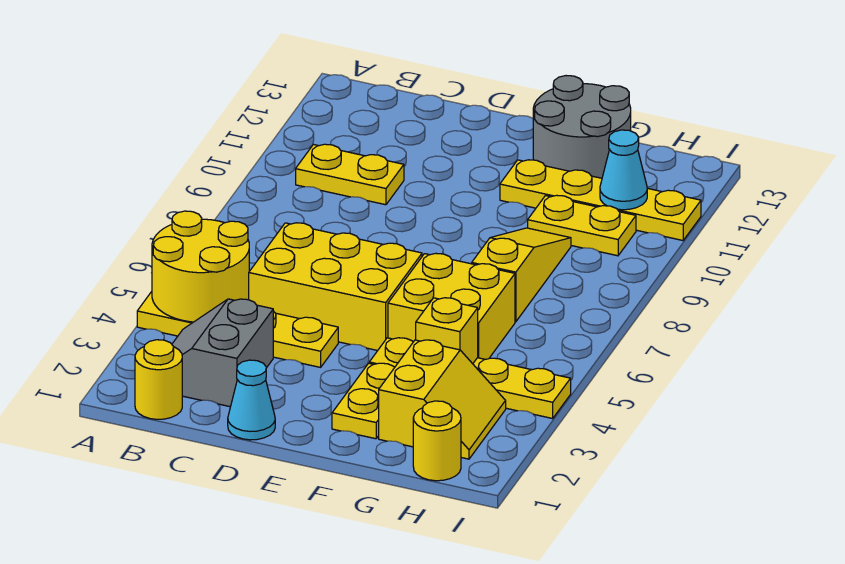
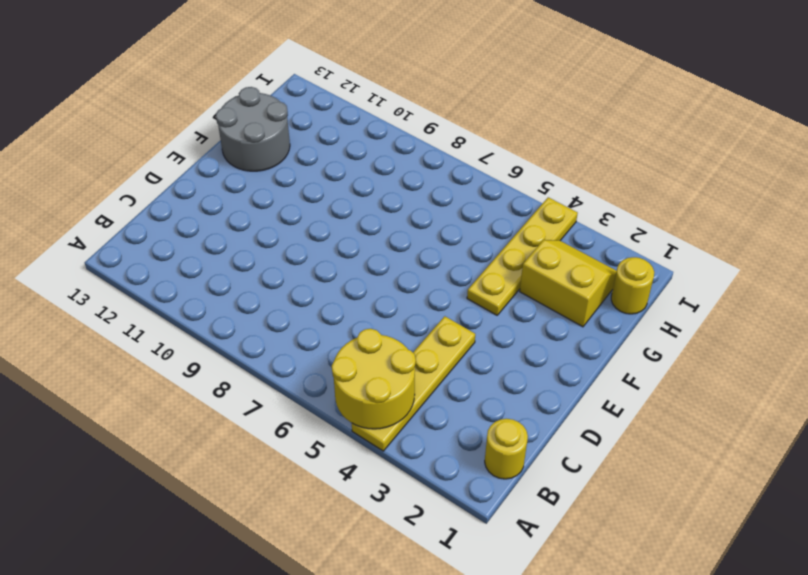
none -> grey slope B2:C3 level 1 top C
none -> yellow plate B10:C10 level 1
none -> yellow brick C5:E6 level 1

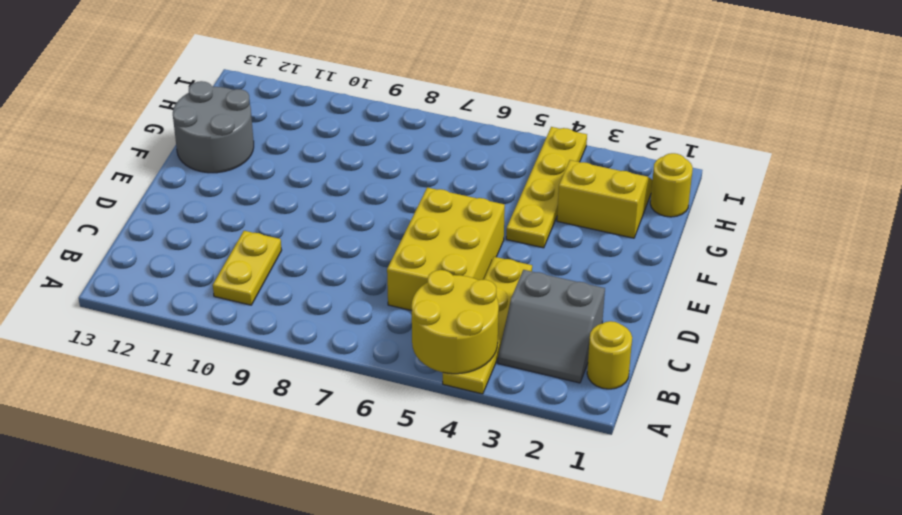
none -> cyan cone D1 level 1
none -> yellow plate F2:F3 level 1
none -> yellow brick F5:G6 level 1

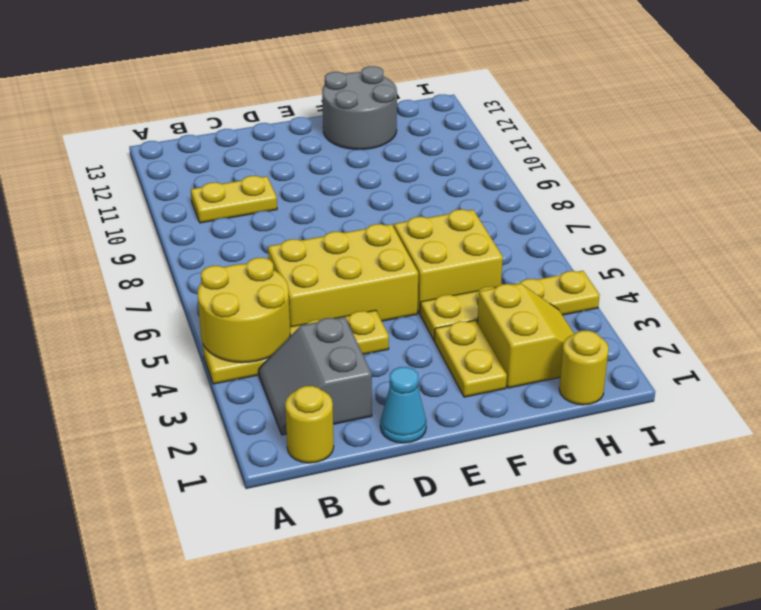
none -> yellow plate F11:I11 level 1
none -> yellow slope G7:G9 level 1 top 7
none -> yellow plate G10:H10 level 1

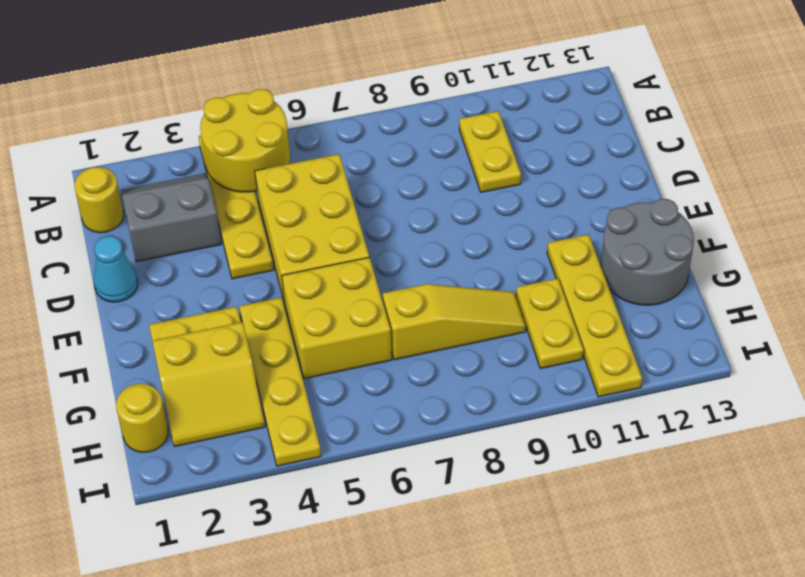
none -> yellow brick G4 level 2
none -> cyan cone H11 level 2

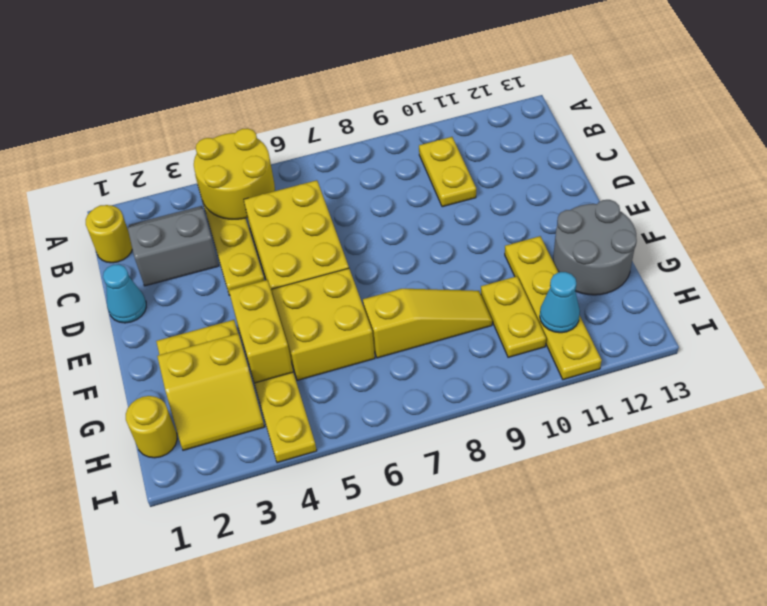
yellow brick F4:G4 level 2 -> yellow brick G4 level 2

